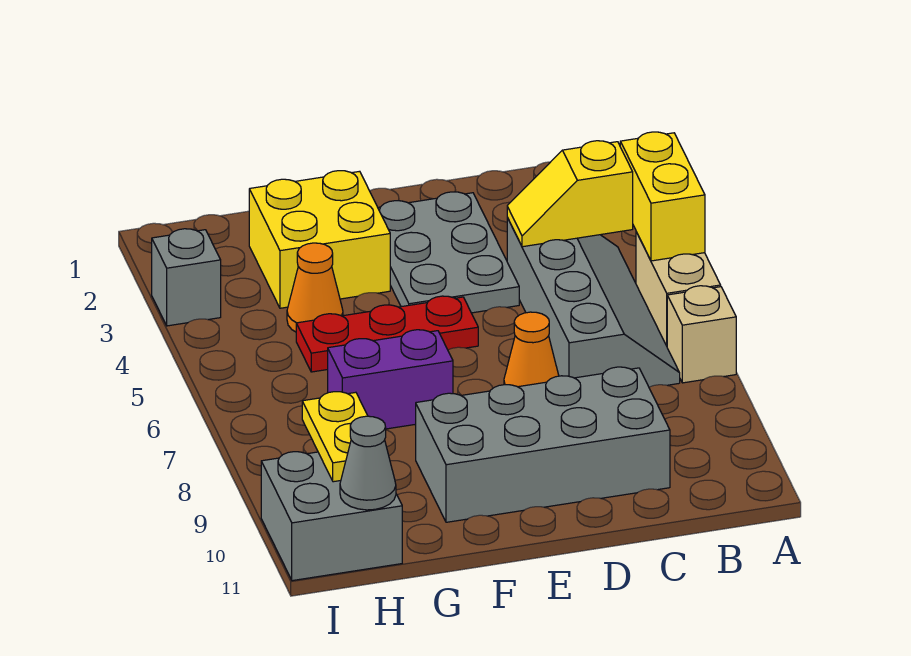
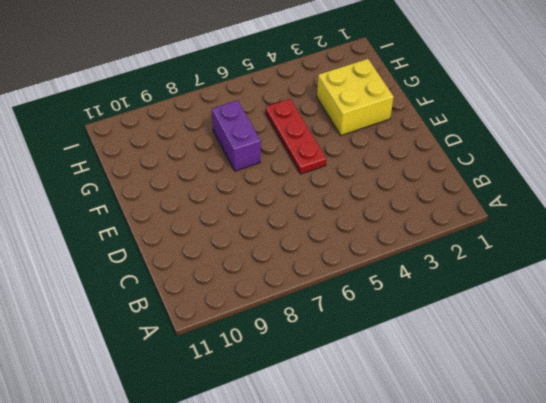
none -> tan brick A5:A6 level 1
none -> tan brick A7 level 1
none -> grey slope B4:C7 level 1 top C

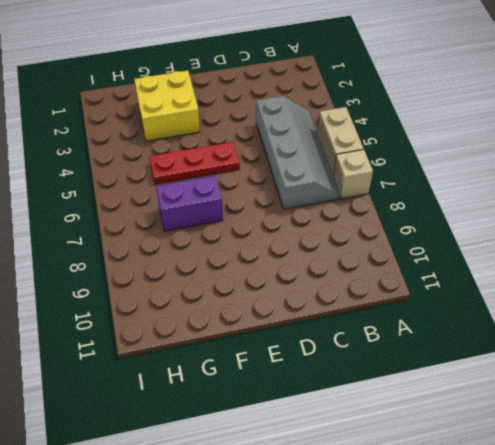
none -> grey brick C9:F10 level 1
none -> grey plate D2:E4 level 1
none -> orange cone D7 level 1

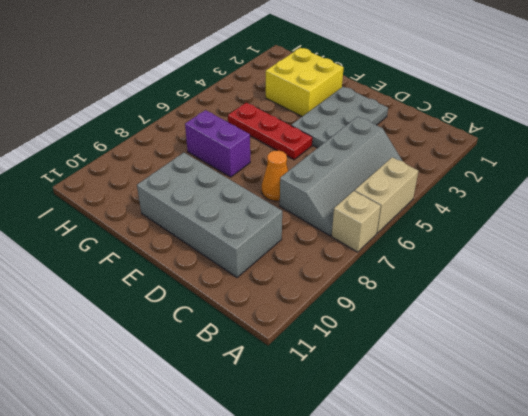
none -> orange cone G4 level 1
none -> grey brick H10:I11 level 1
none -> grey brick I3 level 1

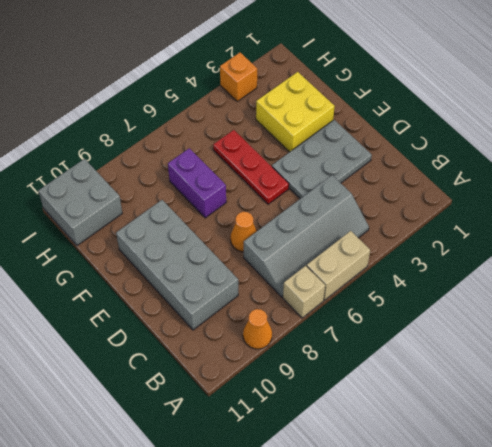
orange cone A9 level 1 -> orange cone G4 level 1
orange brick I3 level 1 -> grey brick I3 level 1
none -> yellow brick A4:A5 level 2
none -> yellow slope B4:C4 level 2 top B
none -> yellow plate H9:H10 level 2

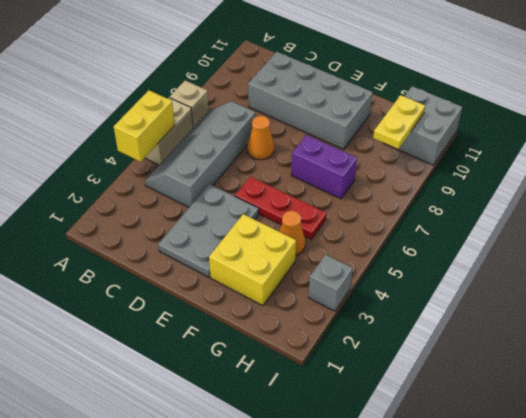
none -> yellow slope B4:C4 level 2 top B
none -> grey cone H11 level 2

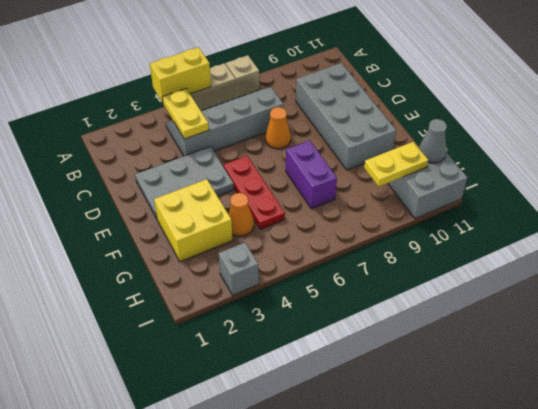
yellow plate B4:C4 level 2 -> yellow slope B4:C4 level 2 top B

